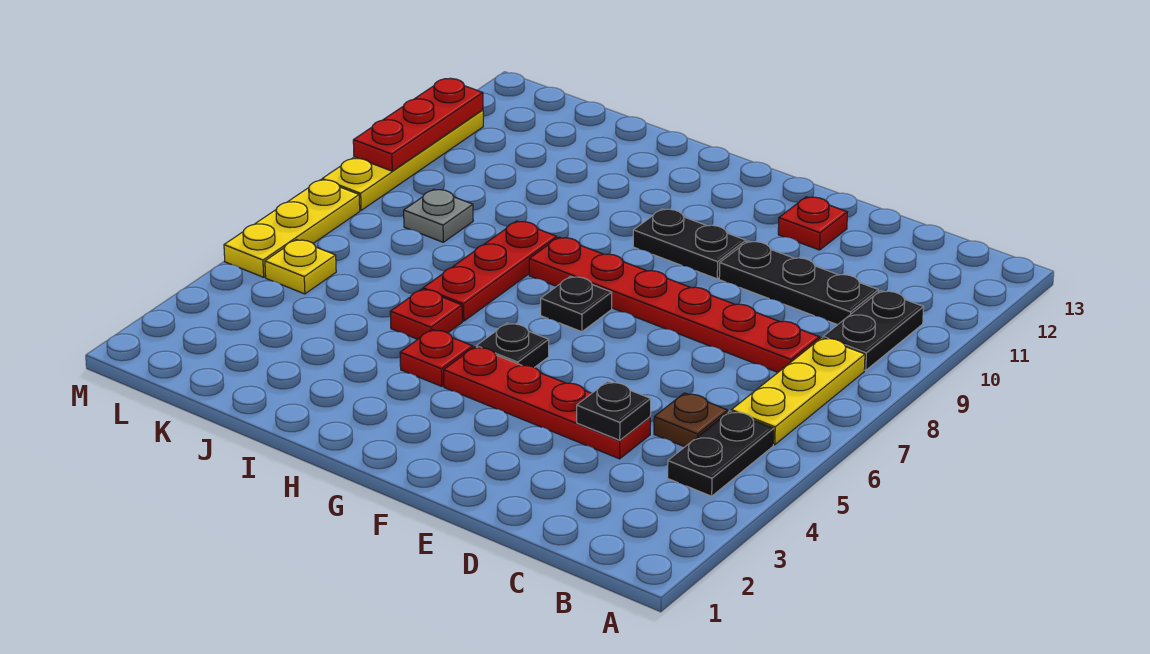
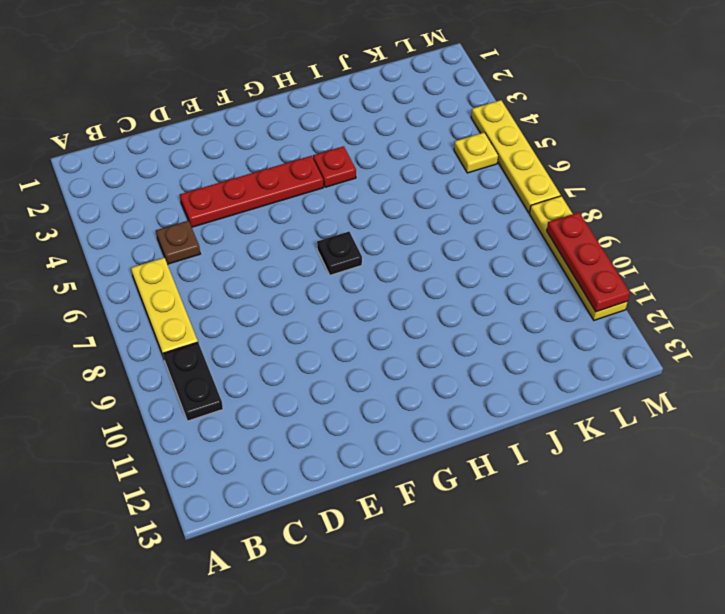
yellow plate M4:M7 level 1 -> yellow plate M5:M7 level 1
none -> black plate B4:B5 level 1
none -> red plate C8:H8 level 1
none -> black plate C10:E10 level 1

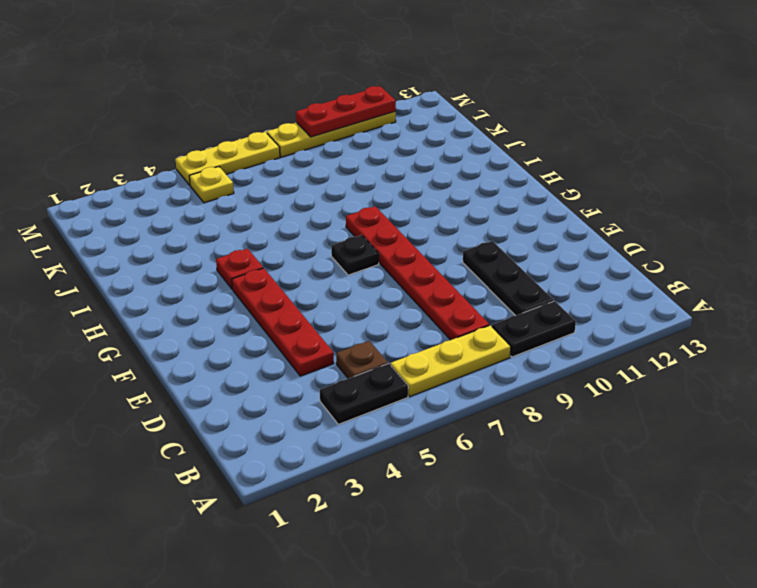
none -> red plate E12 level 1
none -> black plate F10:G10 level 1
none -> black plate G5 level 1

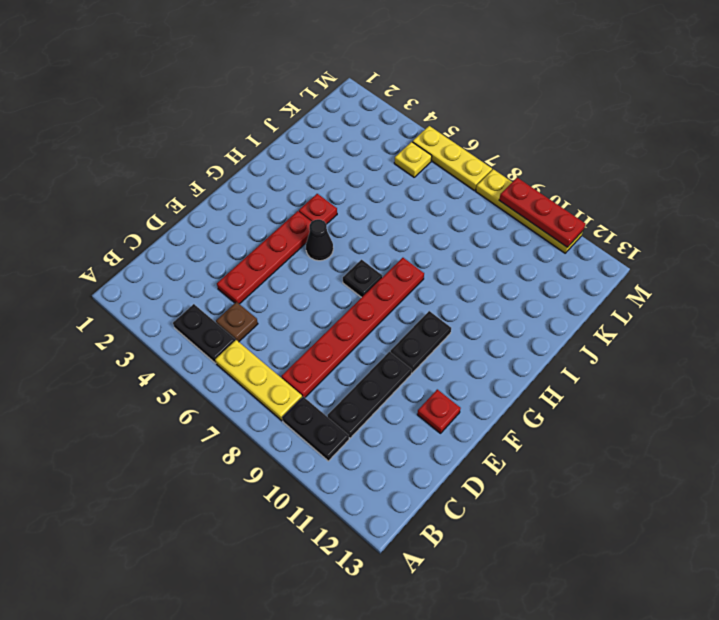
black cone G5 level 1 -> black plate G5 level 1
none -> red plate I5 level 1
none -> red plate I6:I8 level 1
none -> grey plate K8 level 1

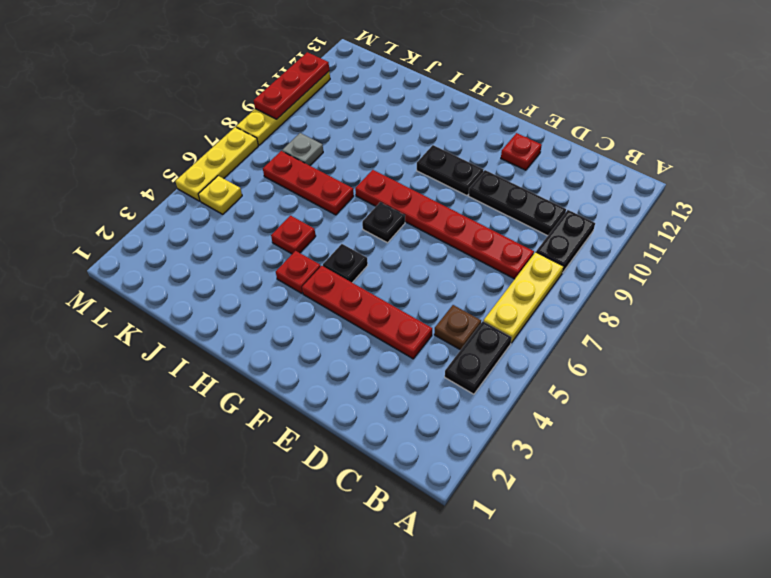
red plate I7:K7 level 1 -> red plate I6:I8 level 1
none -> black plate D4 level 2

